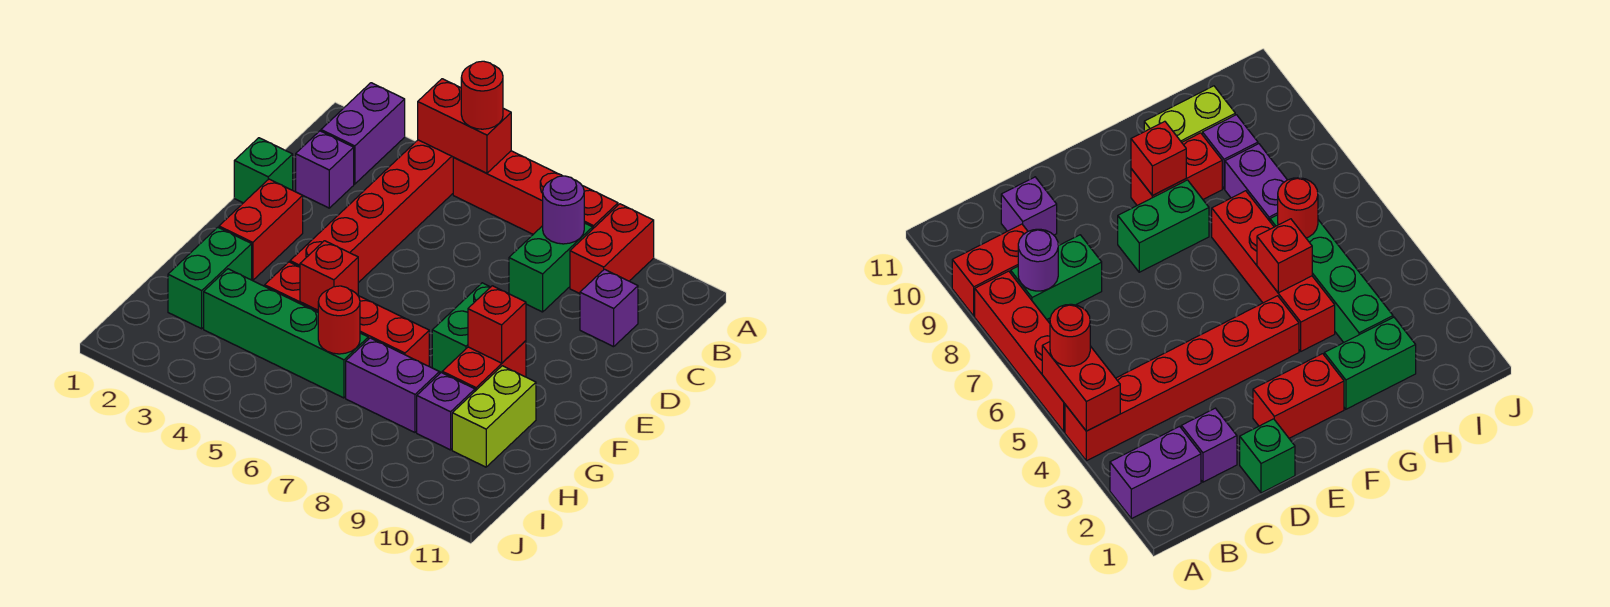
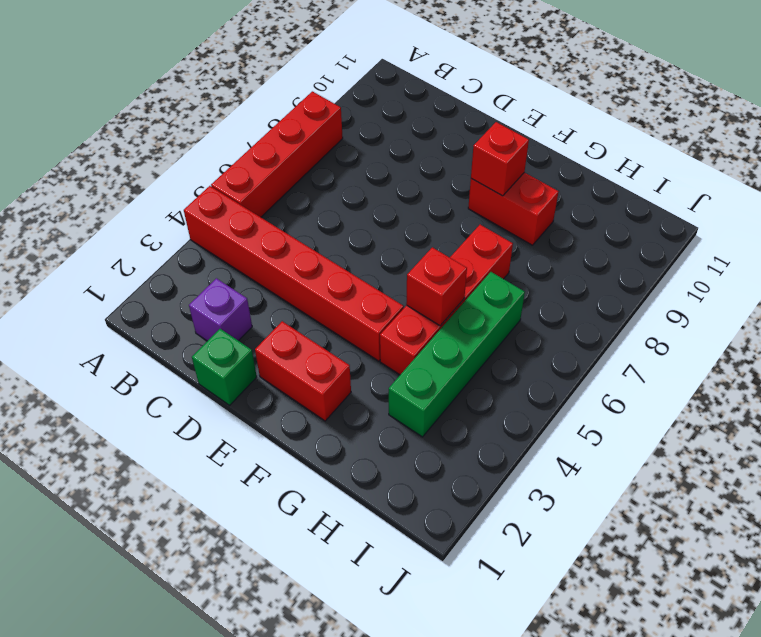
none -> purple brick A2:B2 level 1
none -> red brick A9:B9 level 1
none -> green brick B8:C8 level 1

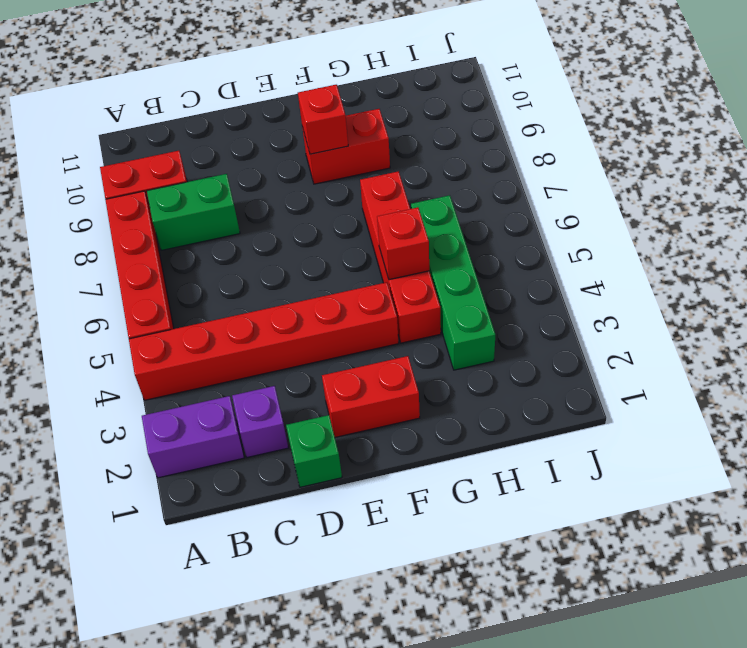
none -> purple brick C10 level 1
none -> green brick E8:F8 level 1
none -> green brick G2:H2 level 1

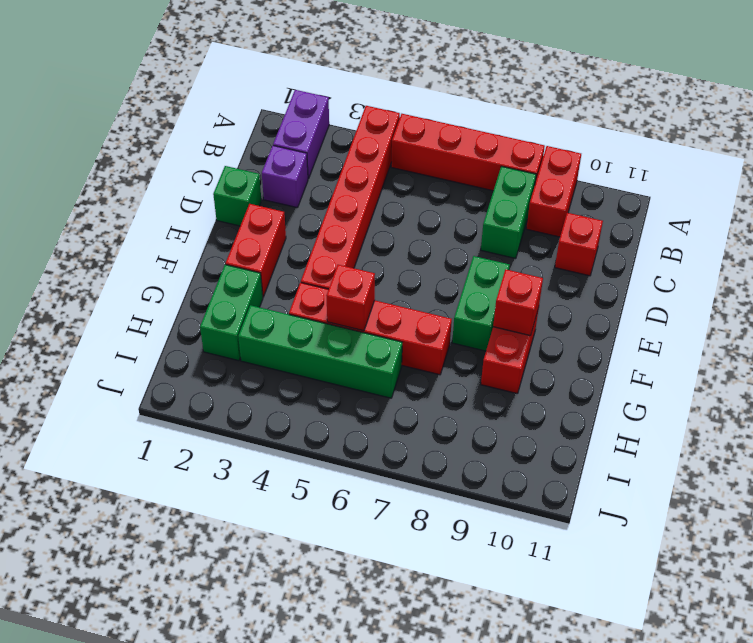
red brick C10 level 1 -> purple brick C10 level 1
none -> lime brick G10:H10 level 1
none -> purple brick H7:H8 level 1
none -> purple brick H9 level 1

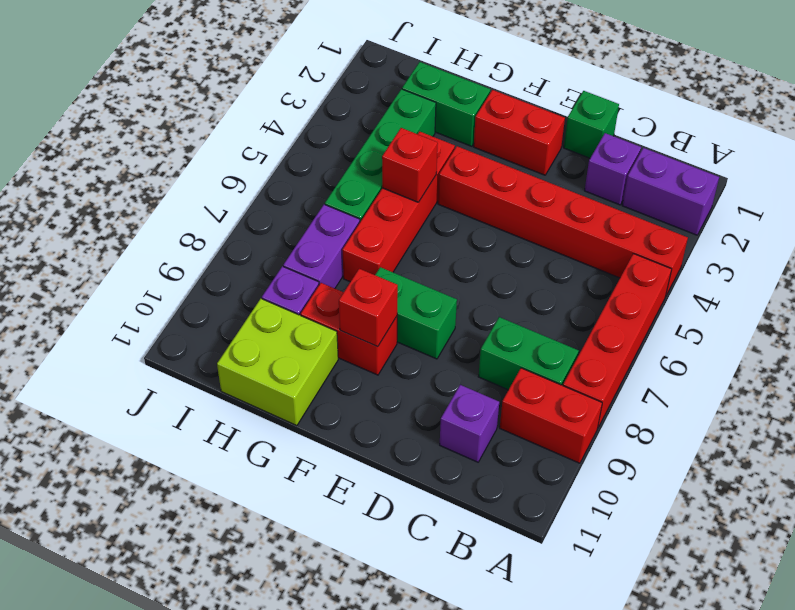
lime brick G10:H11 level 1 -> lime brick G10:H10 level 1
none -> red brick A4:A5 level 2
none -> purple round brick B8 level 2
none -> red round brick H6 level 2

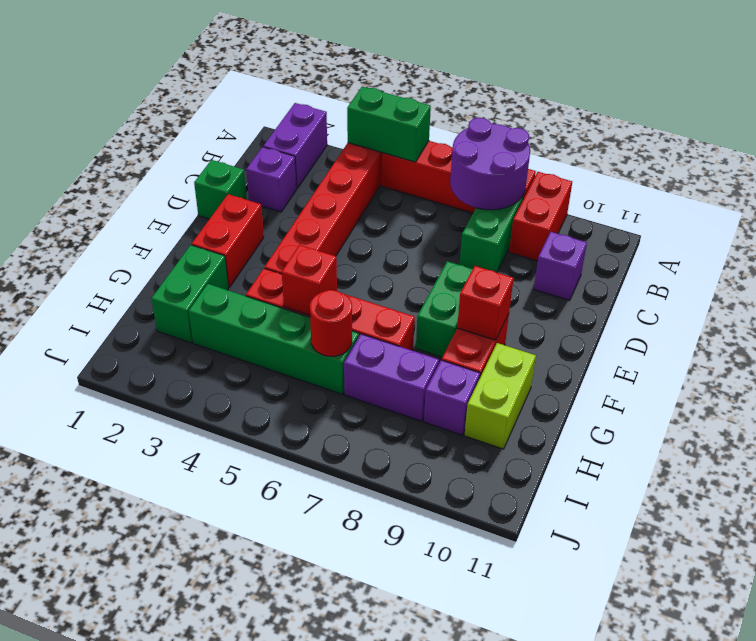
green brick A4:A5 level 2 -> red brick A4:A5 level 2
purple round brick A7:B8 level 2 -> purple round brick B8 level 2
none -> red round brick A5 level 3

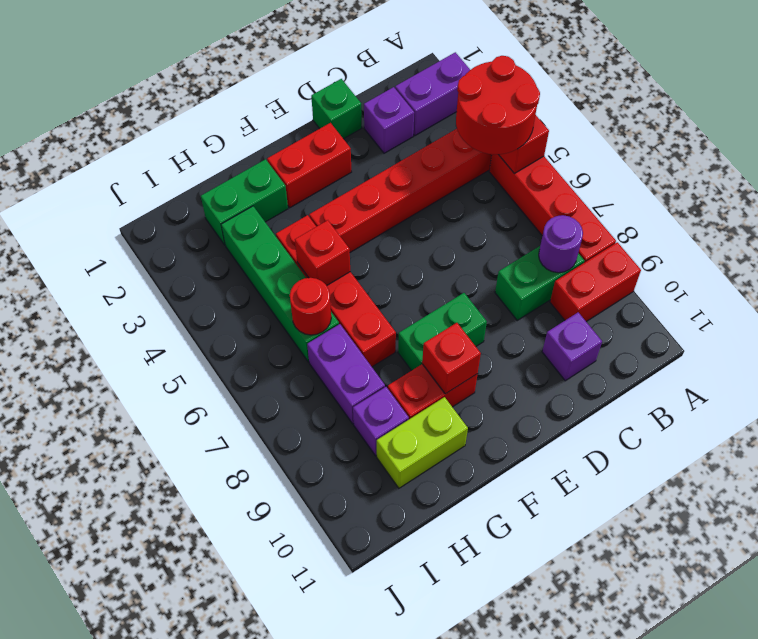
red round brick A4:B5 level 3 -> red round brick A5 level 3

